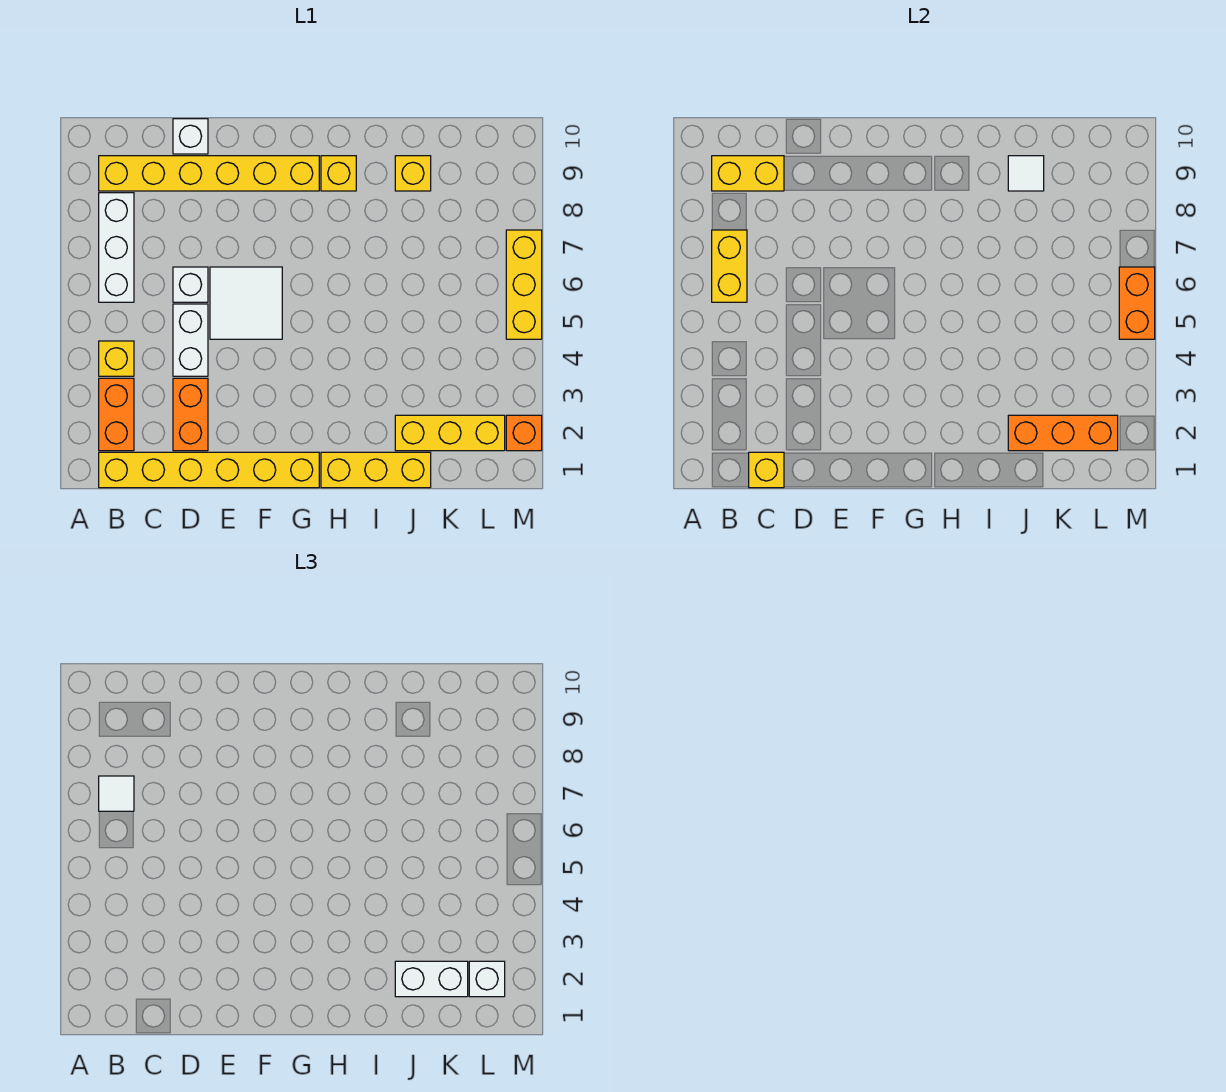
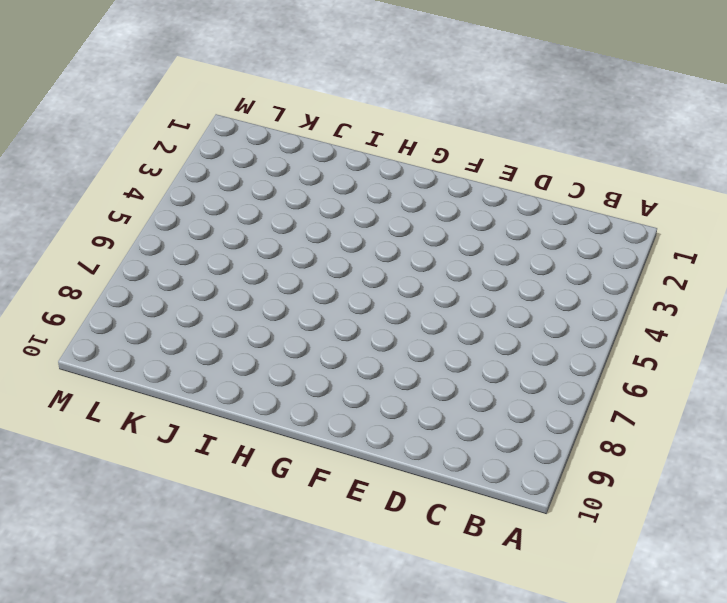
none -> yellow brick B1:G1 level 1
none -> orange brick B2:B3 level 1
none -> yellow brick B4 level 1

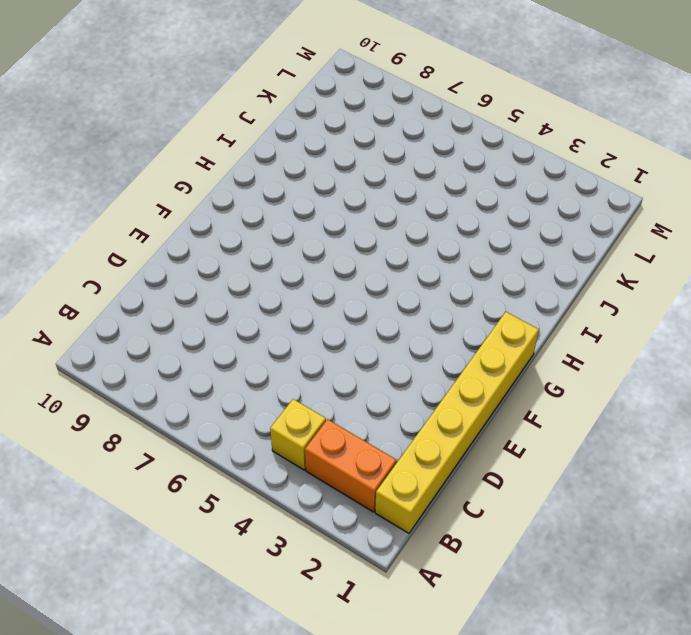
none -> white brick B6:B8 level 1
none -> yellow brick B9:G9 level 1
none -> orange brick D2:D3 level 1

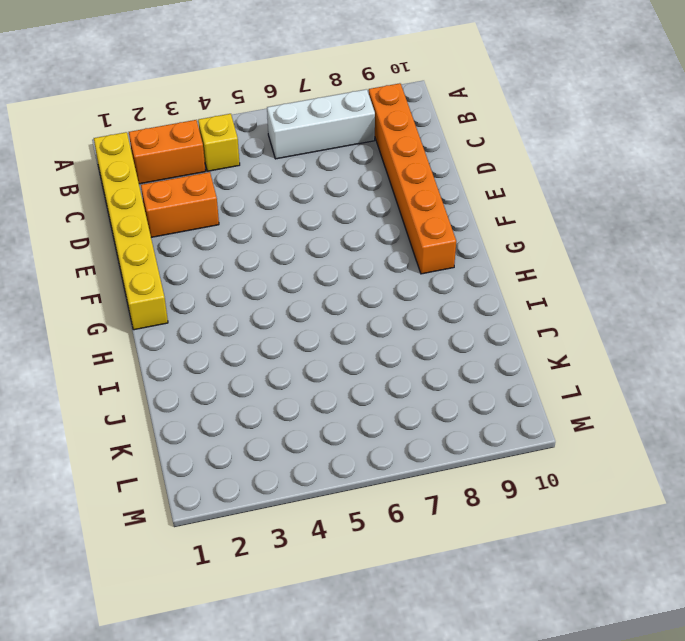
orange brick B9:G9 level 1 -> yellow brick B9:G9 level 1
none -> white brick D4:D5 level 1
none -> white brick D6 level 1
none -> white brick D10 level 1

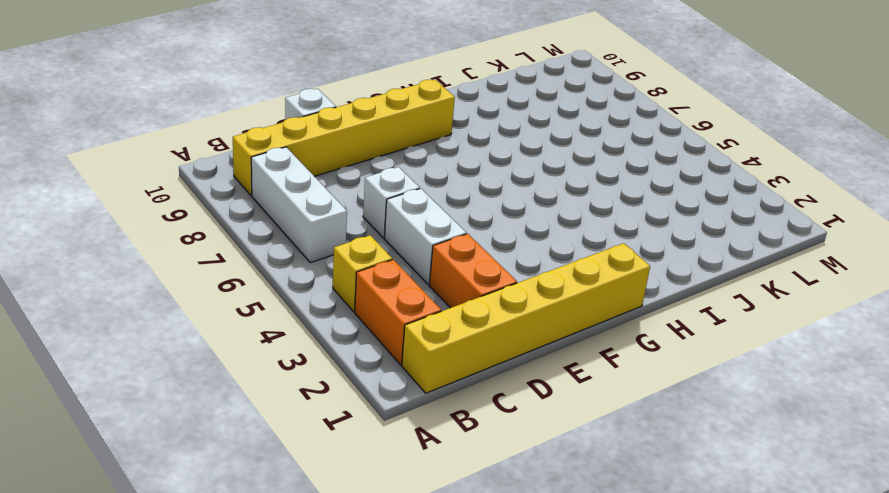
none -> white tile E5:F6 level 1
none -> yellow brick H1:J1 level 1
none -> yellow brick H9 level 1

